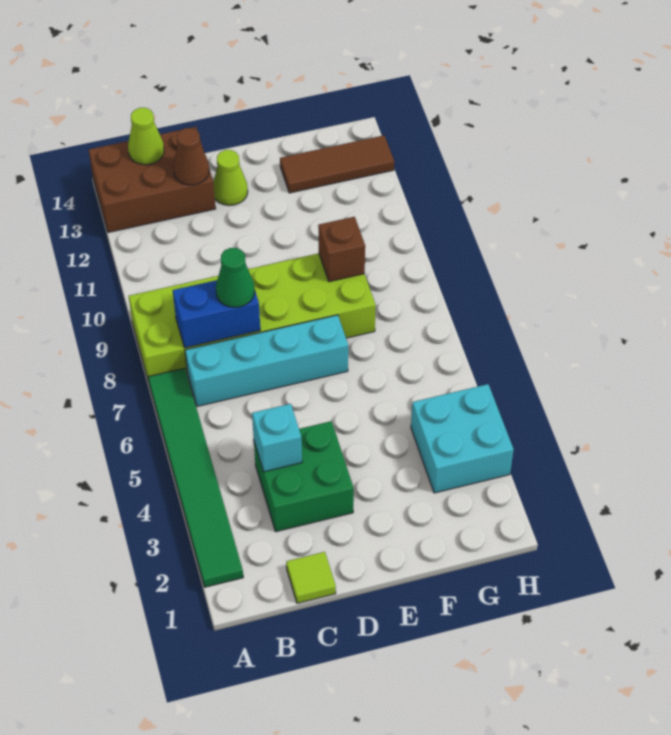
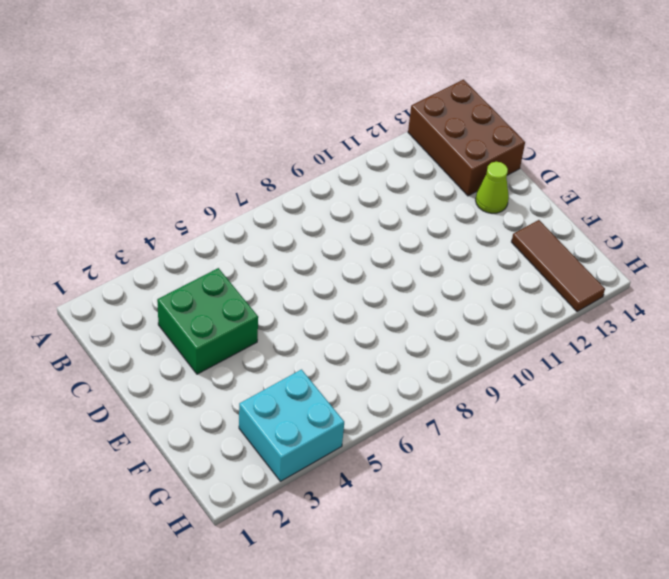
none -> green tile A2:A7 level 1
none -> lime brick A8:F9 level 1
none -> cyan brick B7:E7 level 1

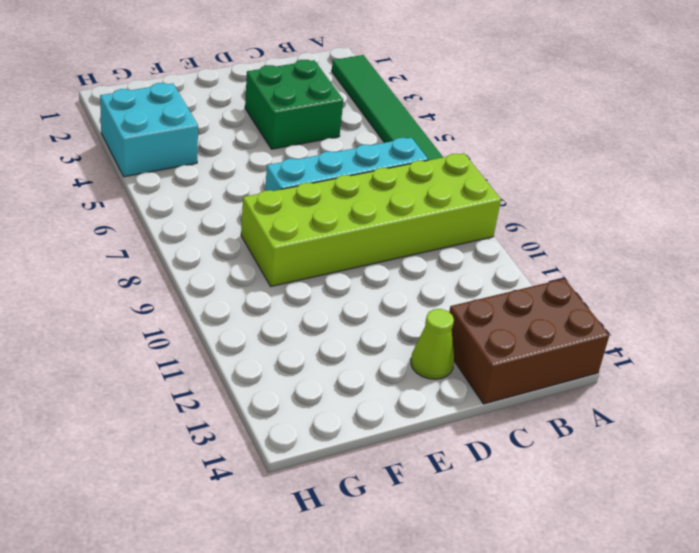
none -> lime tile C1 level 1
none -> brown tile F13:H13 level 1
none -> blue brick B8:C8 level 2

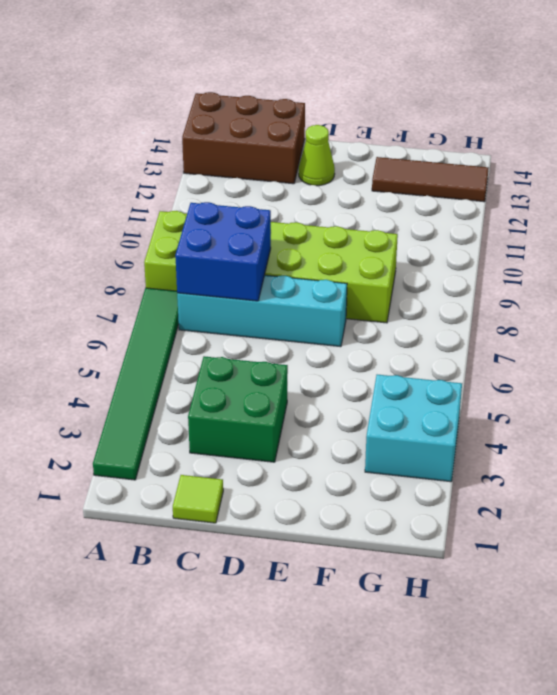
blue brick B7:C8 level 2 -> blue brick B8:C8 level 2
none -> lime cone B14 level 2
none -> cyan brick C4 level 2
none -> brown cone C13 level 2

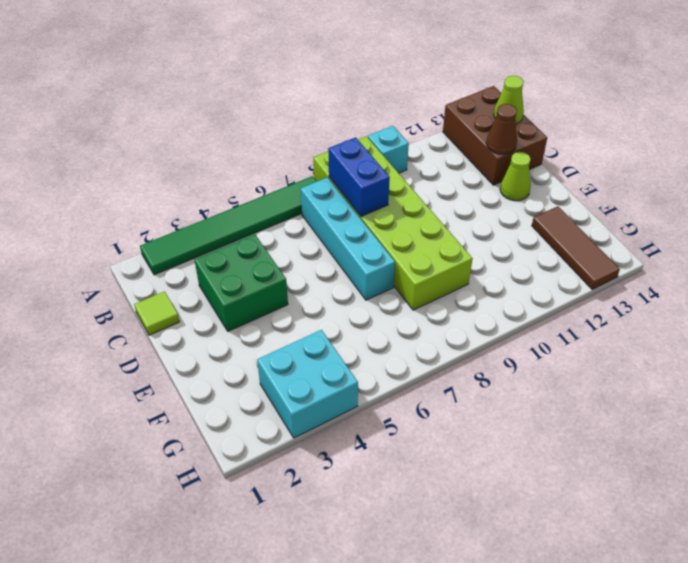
cyan brick A10 level 1 -> cyan brick C4 level 2
none -> brown brick F9 level 2
none -> green cone C8 level 3

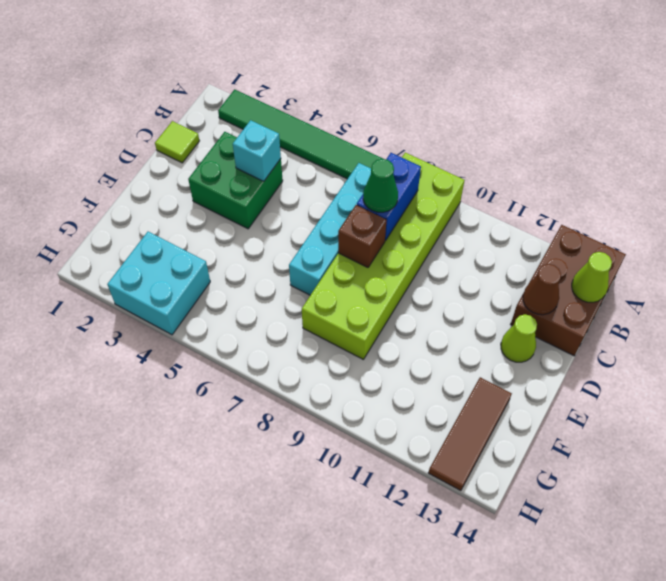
brown brick D8 level 2 -> brown brick F9 level 2

